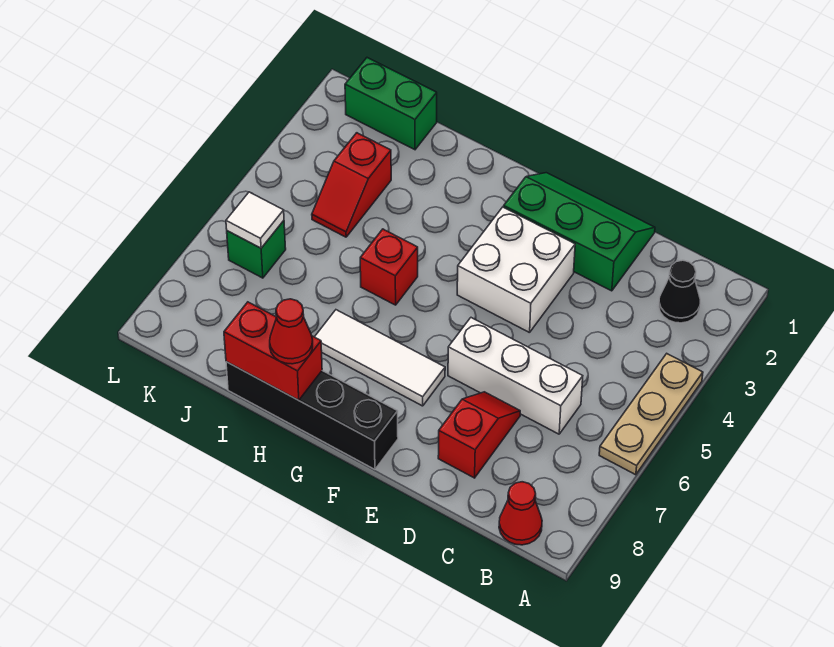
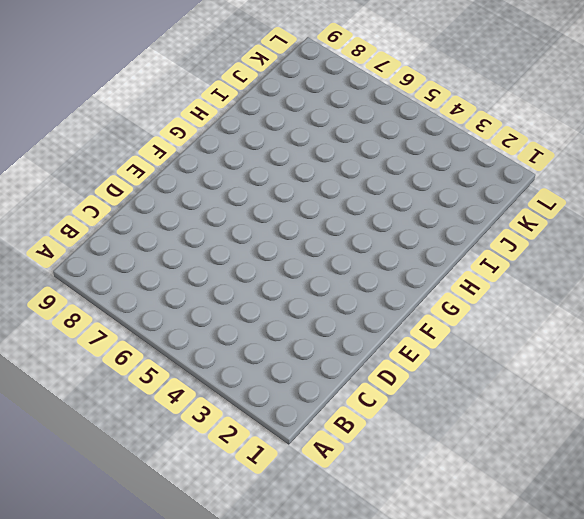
none -> tan plate A4:A6 level 1
none -> black cone B2 level 1
none -> red cone B9 level 1

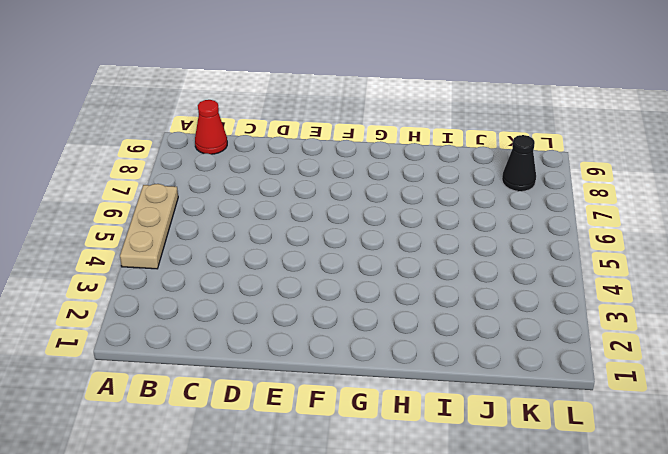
black cone K8 level 1 -> black cone B2 level 1
none -> white brick C6:E6 level 1
none -> green slope D1:F2 level 1 top 2
none -> red slope D7:D8 level 1 top 8

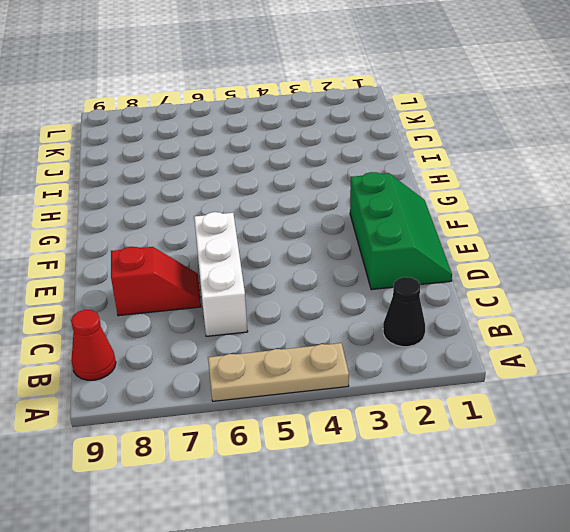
none -> white brick E3:F4 level 1
none -> white tile F7:H7 level 1
none -> black brick F9:I9 level 1

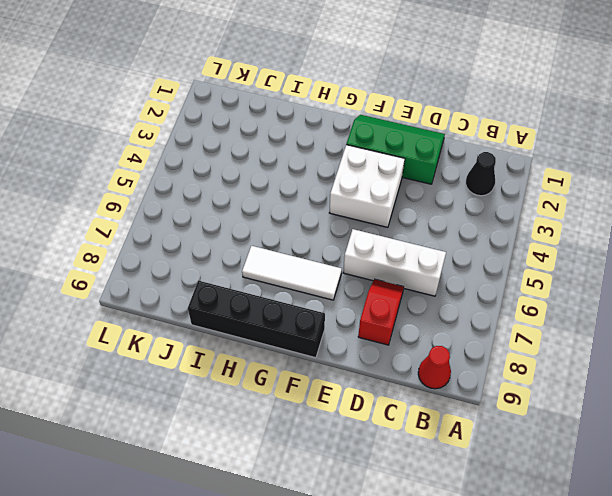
none -> tan plate A4:A6 level 1
none -> red brick H5 level 1
none -> green brick J1:K1 level 1

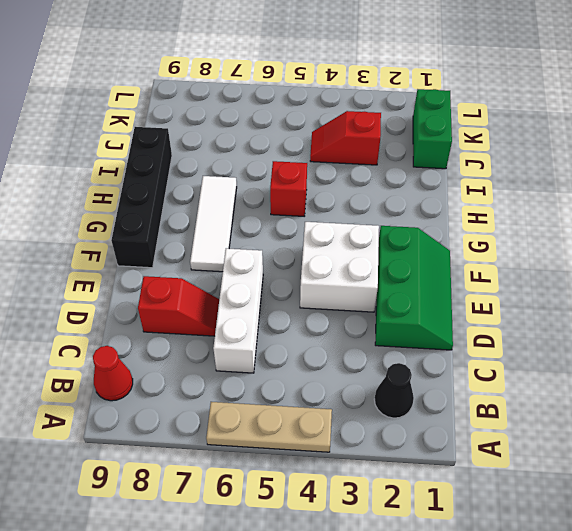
none -> green brick K6 level 1
none -> red brick H9:I9 level 2
none -> white tile K6 level 2

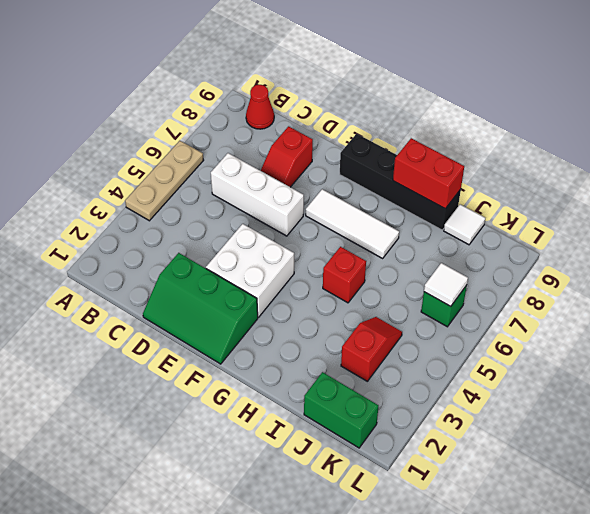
white tile J9 level 1 -> none
none -> black cone B2 level 1
none -> red cone H9 level 3

